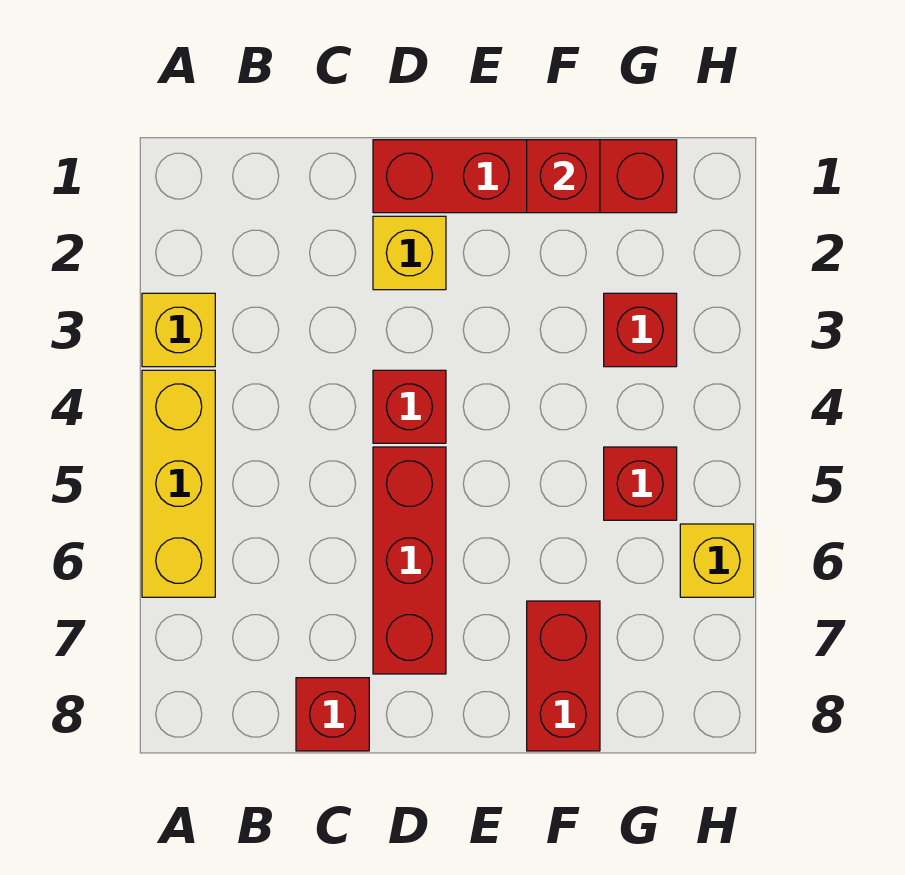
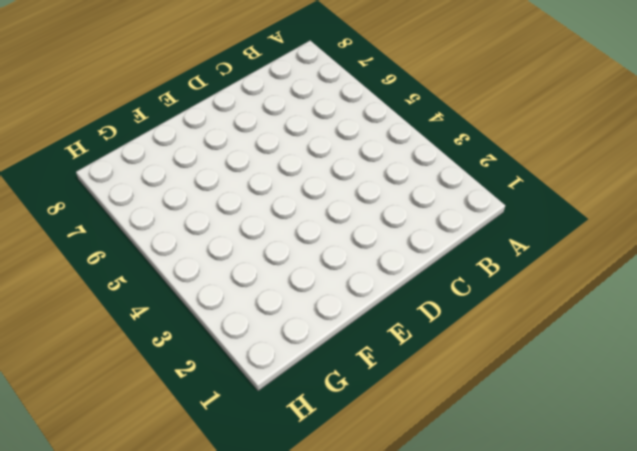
none -> yellow brick A3 level 1
none -> yellow brick A4:A6 level 1
none -> red brick C8 level 1

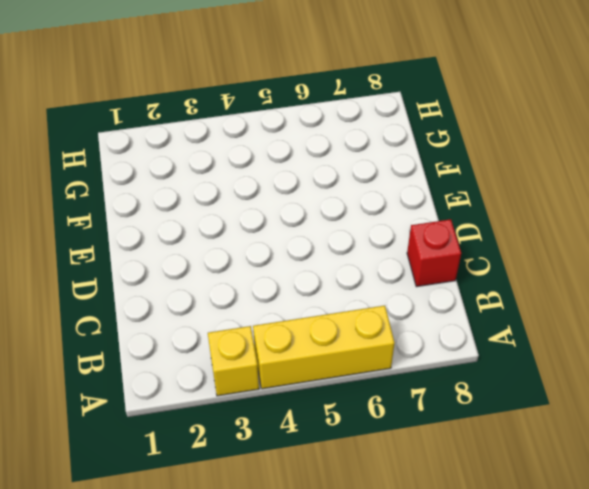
none -> red brick D1:G1 level 1
none -> yellow brick D2 level 1
none -> red brick D4 level 1

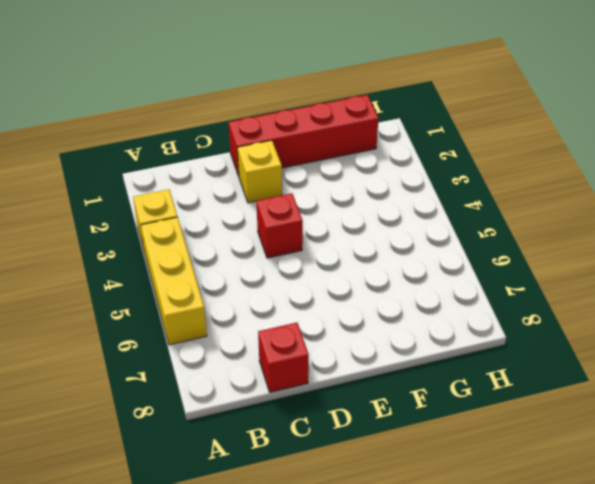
none -> red brick D5:D7 level 1
none -> red brick F7:F8 level 1
none -> red brick G3 level 1

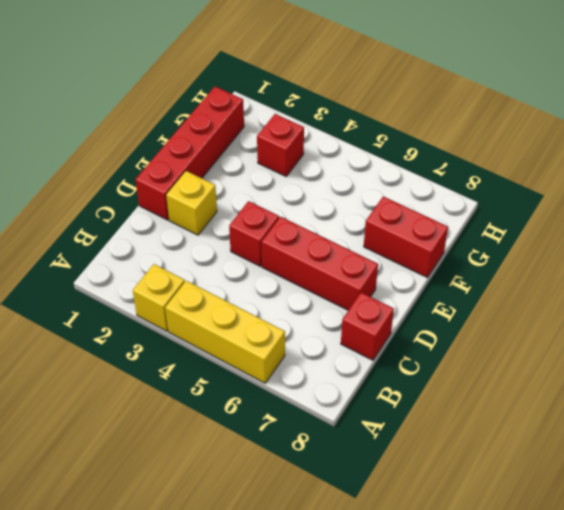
none -> red brick G5 level 1
none -> yellow brick H6 level 1
none -> red brick F1 level 2

